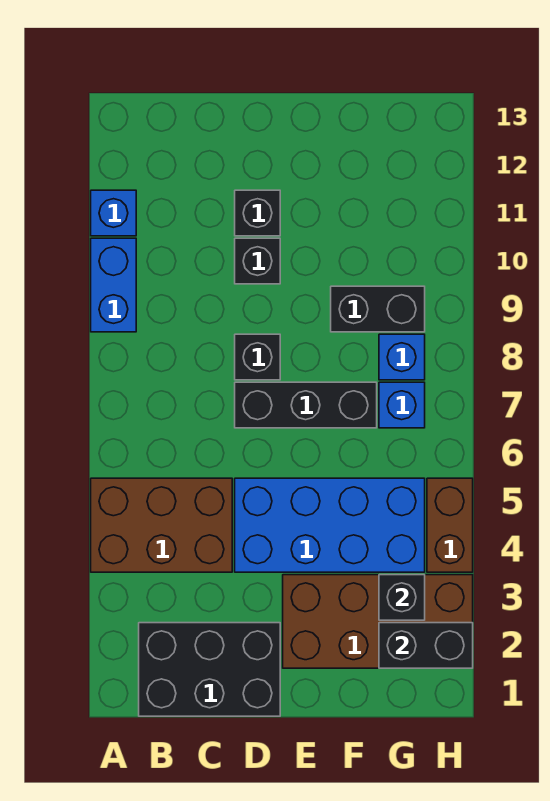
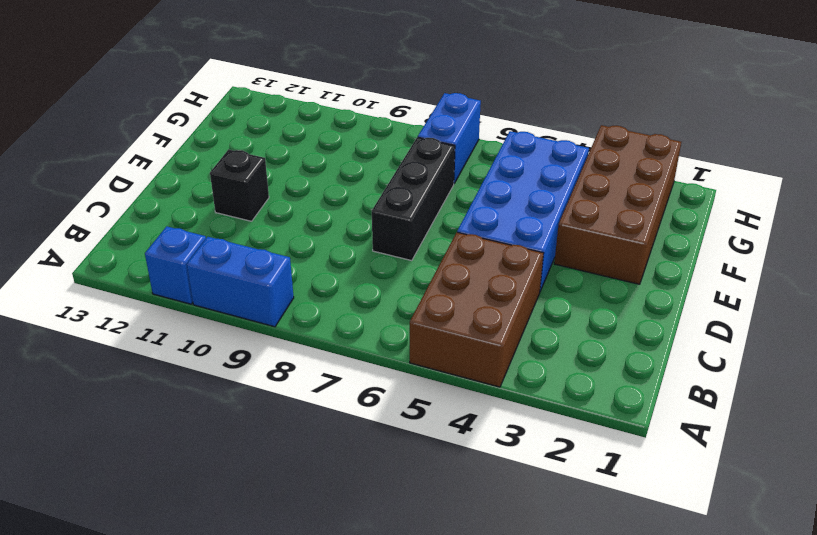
blue brick G7:H7 level 1 -> blue brick G7 level 1
none -> black brick B1:D2 level 1
none -> black brick D8 level 1
none -> black brick D10 level 1

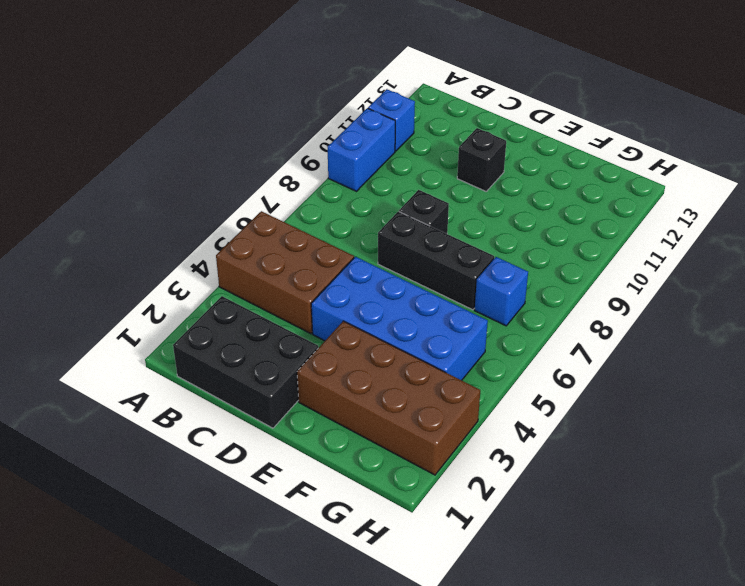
none -> black brick D10 level 1
none -> black brick F9:G9 level 1
none -> blue brick G8 level 1

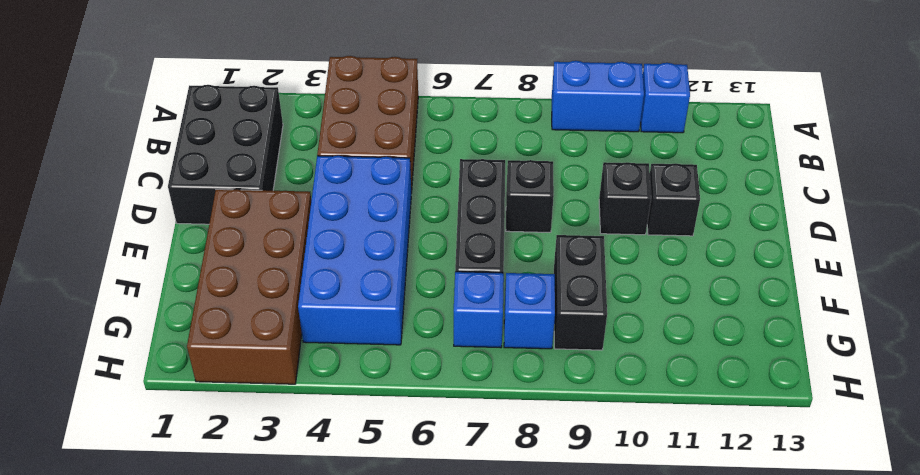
none -> brown brick H4:H5 level 1
none -> black brick G2:H2 level 2
none -> black brick G3 level 2

